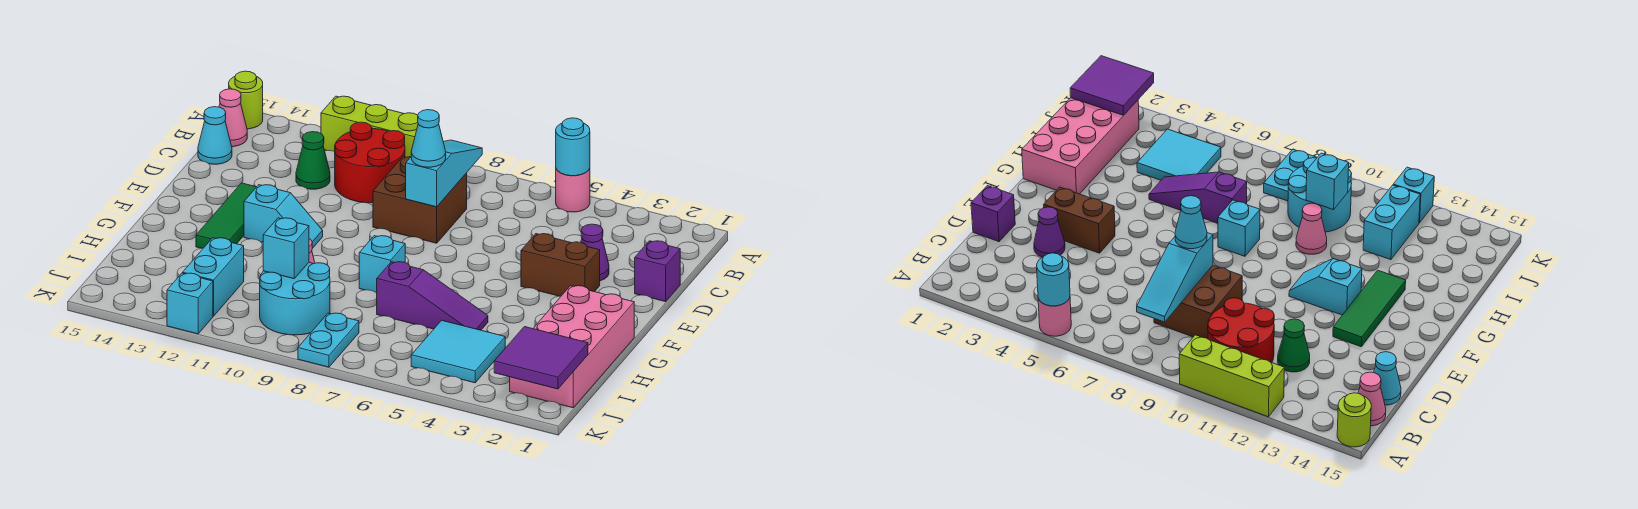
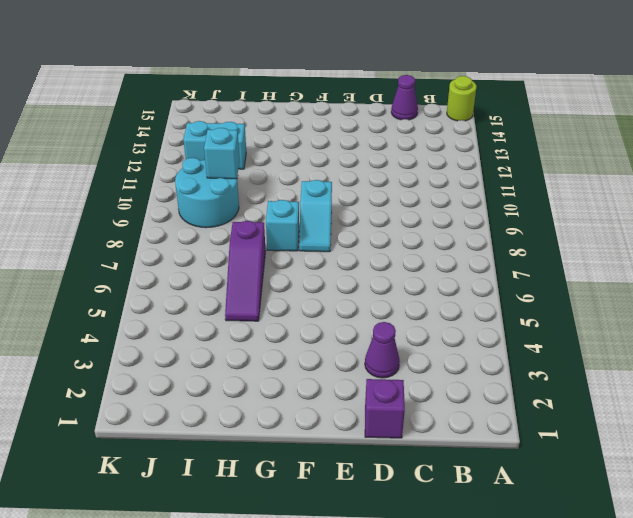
purple cone C15 level 1 -> cyan cone C15 level 1
cyan slope F8:F9 level 1 top 9 -> cyan slope F11:F12 level 1 top 12
none -> pink round brick A5 level 1
none -> lime brick A10:A12 level 1
none -> red round brick B10:C11 level 1

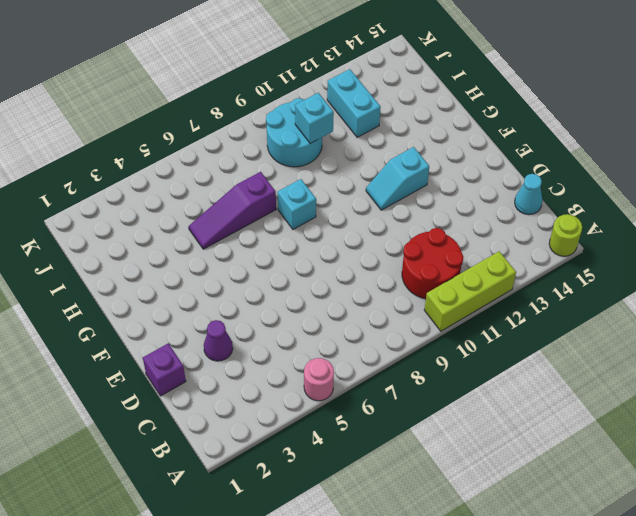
none -> pink cone B15 level 1
none -> brown brick C8:D9 level 1
none -> green cone C12 level 1

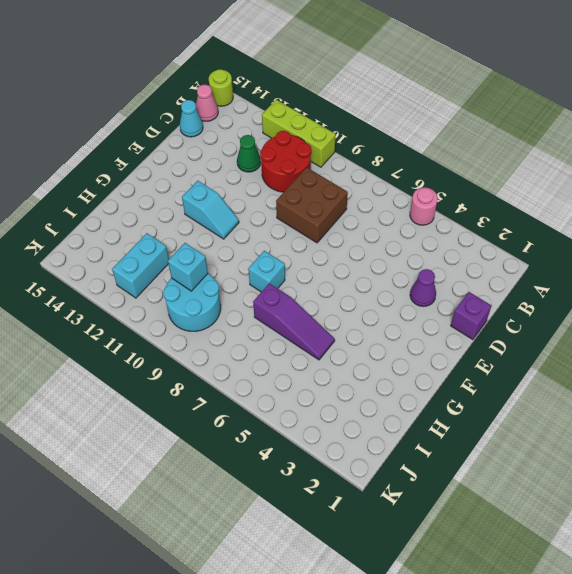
none -> brown brick E3:E4 level 1
none -> green tile E13:G13 level 1
none -> pink brick G1:J2 level 1

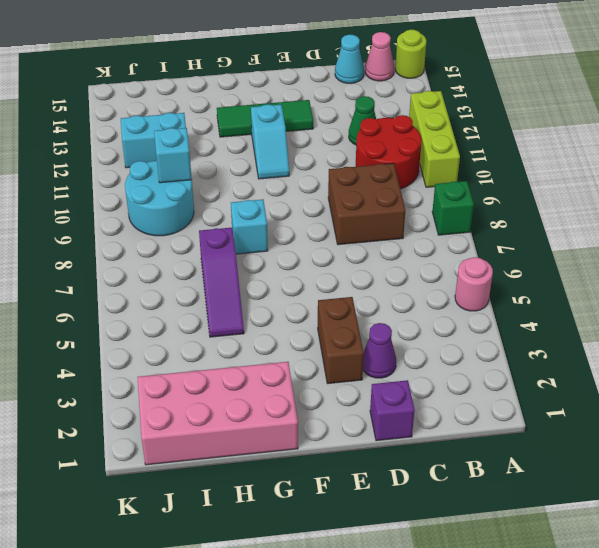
green brick A8 level 1 -> none
none -> pink cone H10 level 1
none -> cyan tile I4:J5 level 1
none -> cyan plate J8:K8 level 1

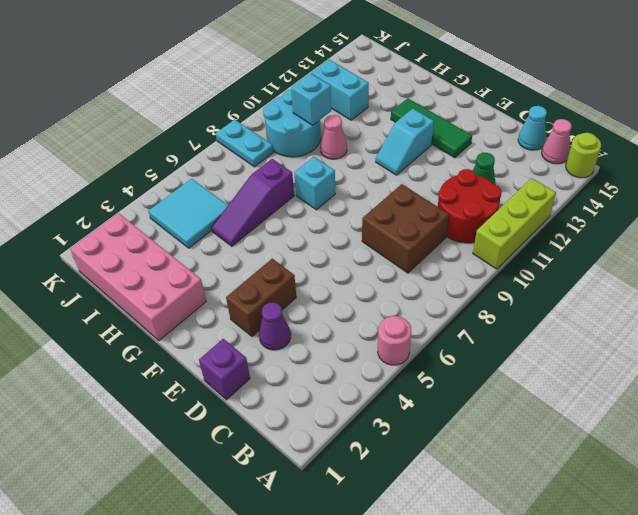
none -> cyan brick K12 level 1
none -> cyan round brick A5 level 2
none -> cyan slope B8:D8 level 2 top D

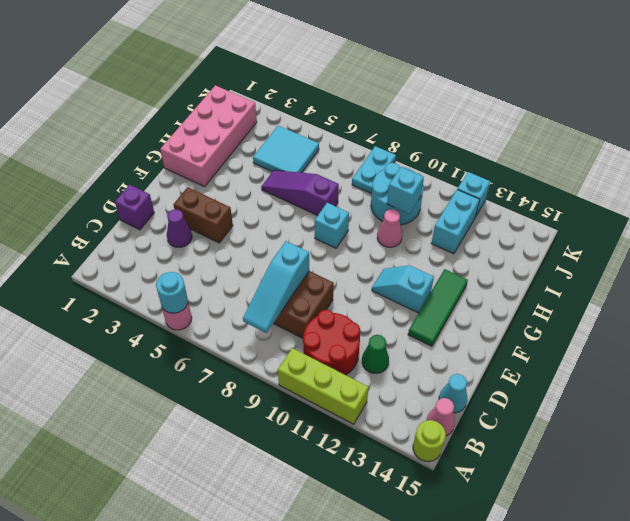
none -> purple tile J1:K2 level 2
none -> cyan cone D8 level 3

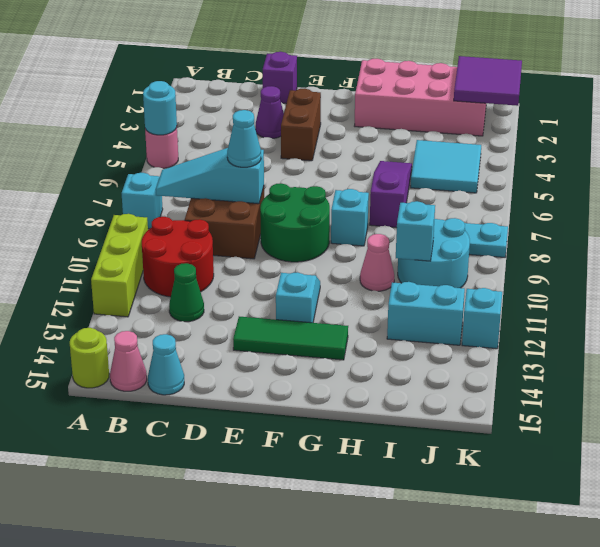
cyan brick A8 level 1 -> none
green round brick E8:F9 level 1 -> none

